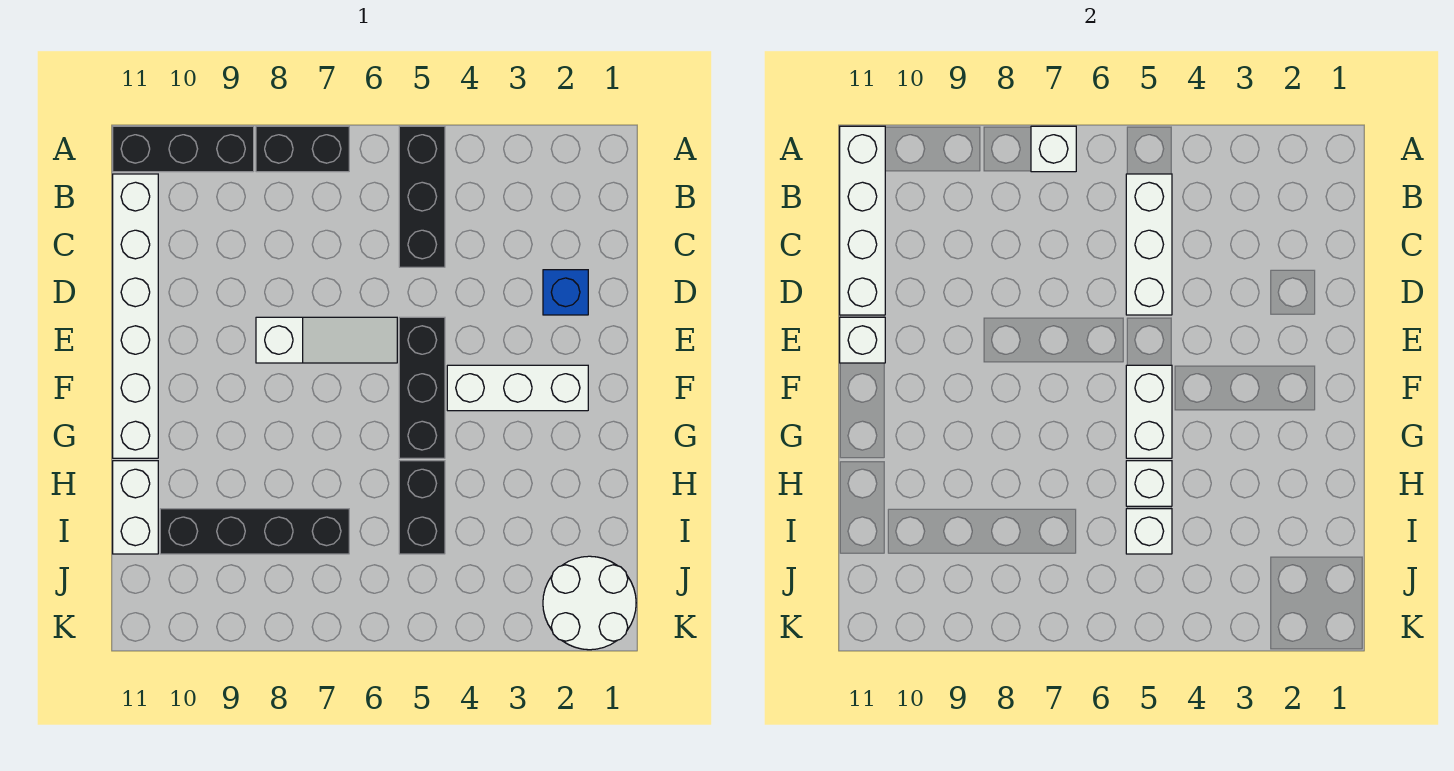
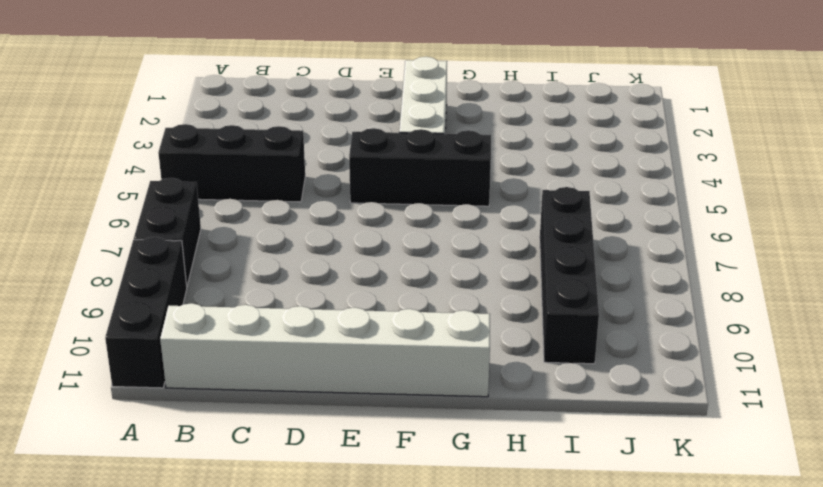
none -> blue brick D2 level 1
none -> white slope E6:E8 level 1 top 8
none -> black brick H5:I5 level 1

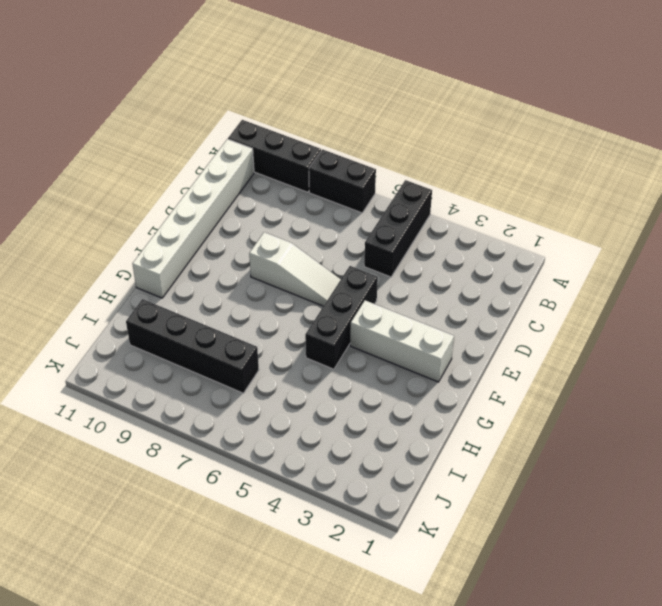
none -> blue brick D2 level 1
none -> black brick H5:I5 level 1
none -> white brick H11:I11 level 1

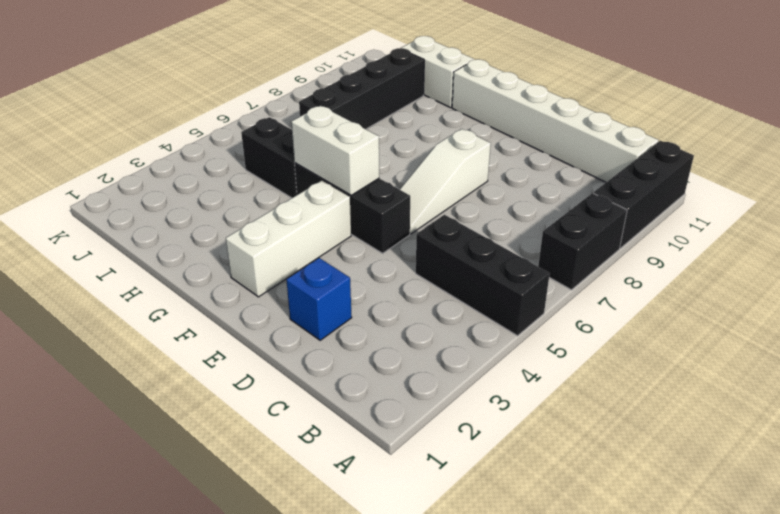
none -> white round brick J1:K2 level 1
none -> white brick A7 level 2
none -> white brick A11:D11 level 2

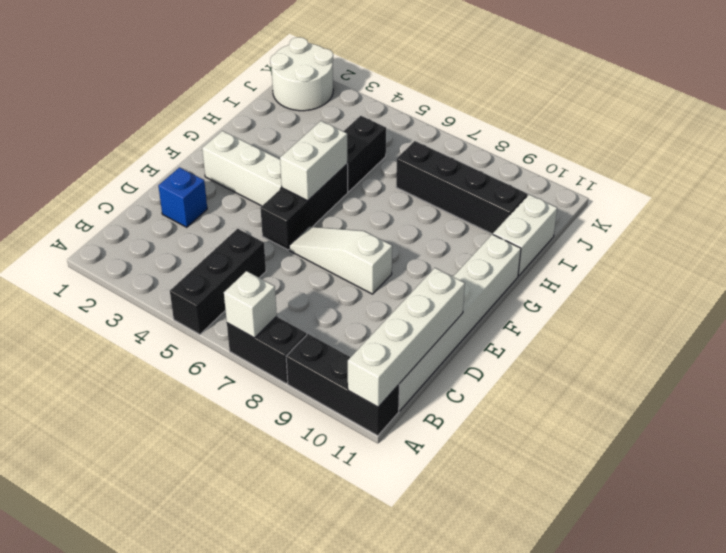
none -> white brick B5:D5 level 2
none -> white brick E11 level 2
none -> white brick H5 level 2

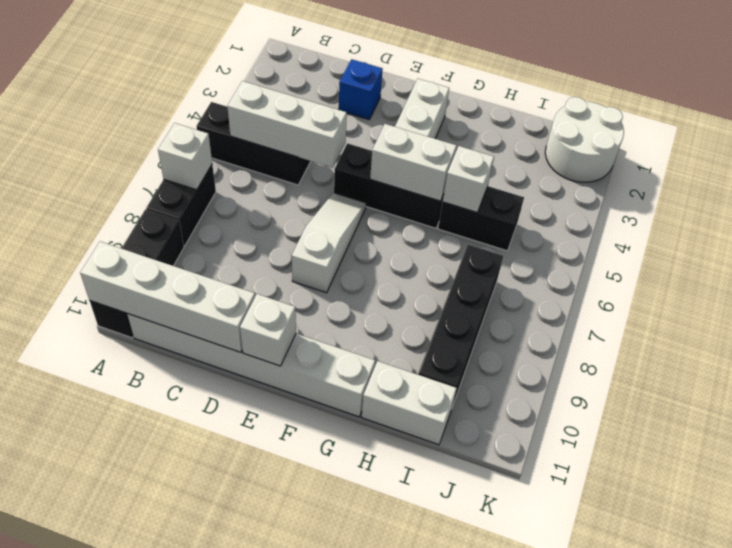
none -> white brick I5 level 2

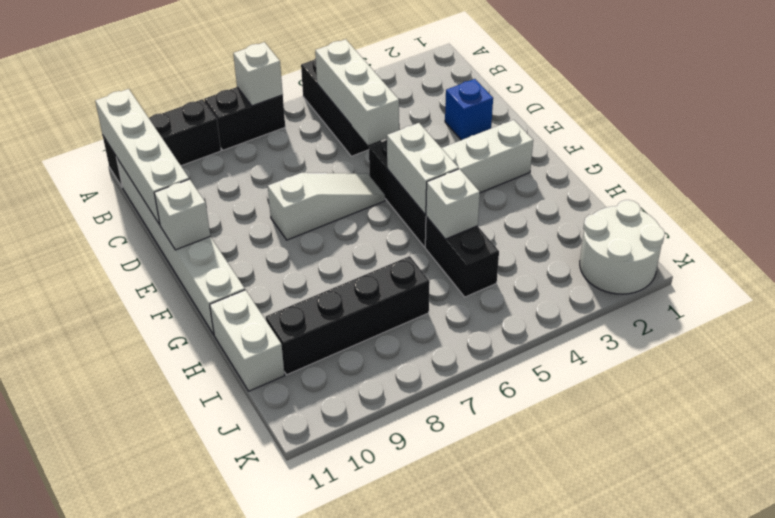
none -> white brick I5 level 2

